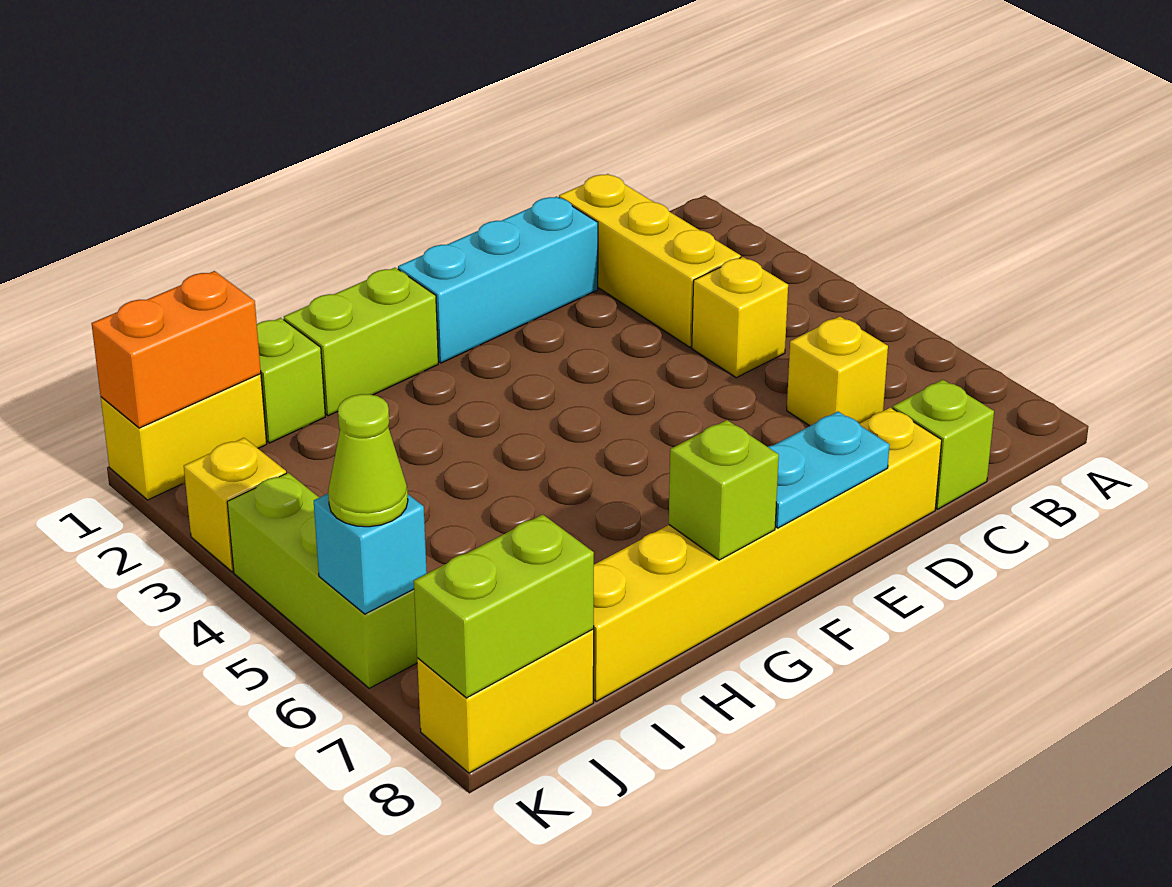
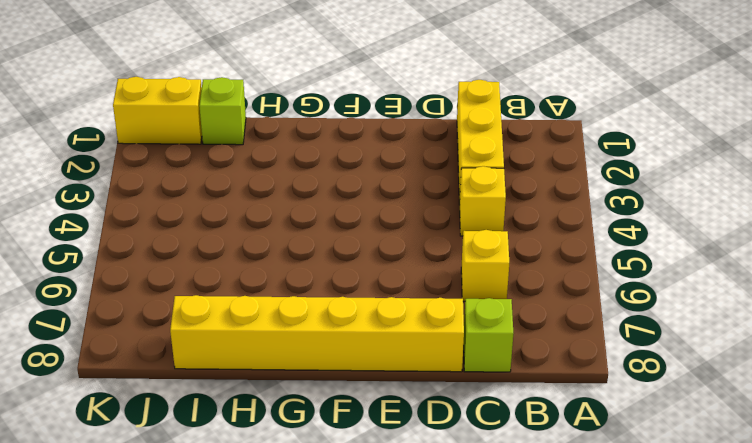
none -> cyan brick D1:F1 level 1
none -> lime brick G1:H1 level 1
none -> yellow brick J8:K8 level 1

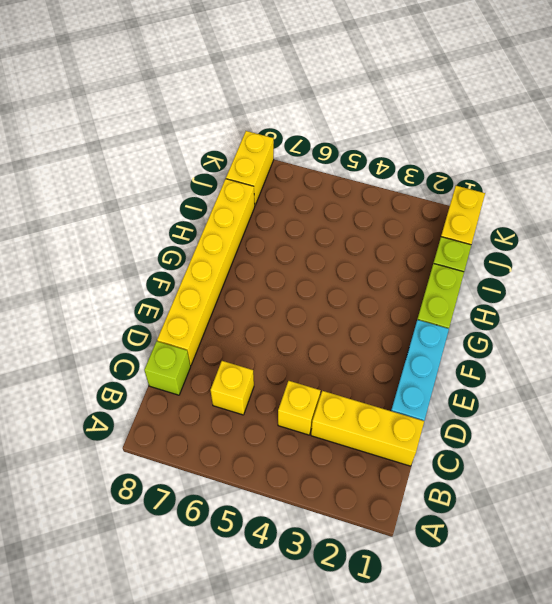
none -> yellow brick K3 level 1
none -> lime brick K4:K6 level 1
none -> cyan plate E8:F8 level 2

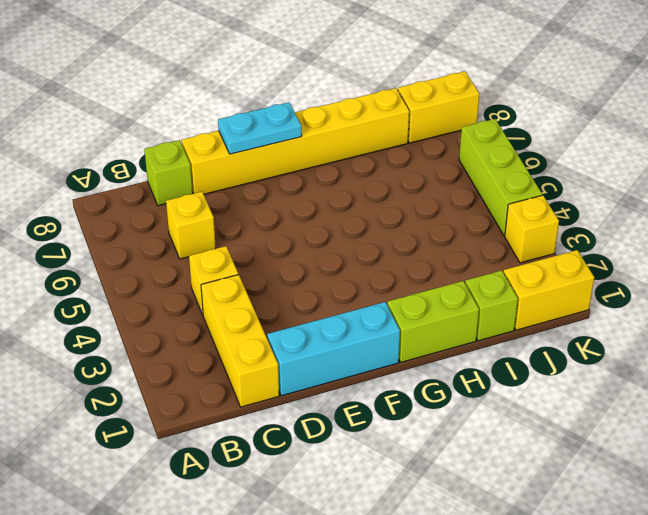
none -> lime brick G8 level 2
none -> orange brick J1:K1 level 2
none -> lime brick J8:K8 level 2

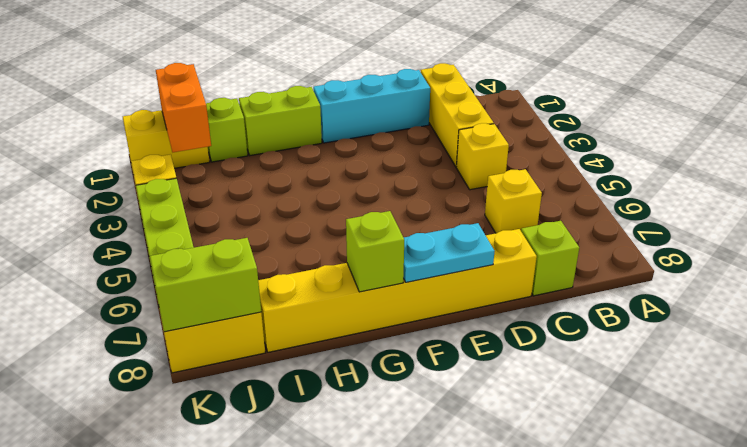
orange brick J1:J2 level 2 -> orange brick J1:K1 level 2
none -> cyan brick K6 level 2
none -> lime cone K6 level 3

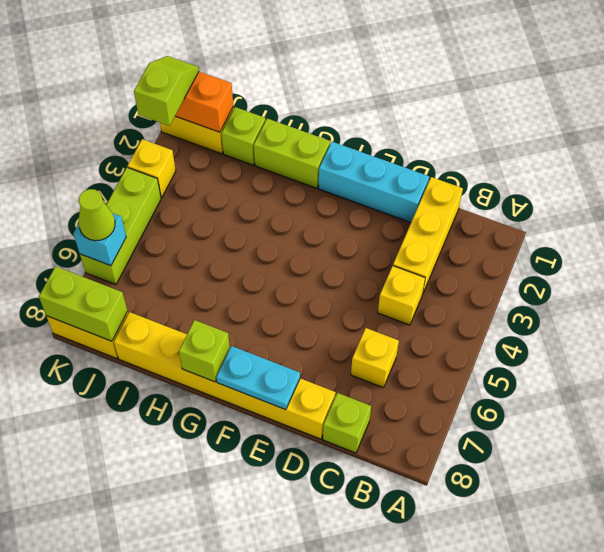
lime slope K1:K2 level 3 top 2 -> none

